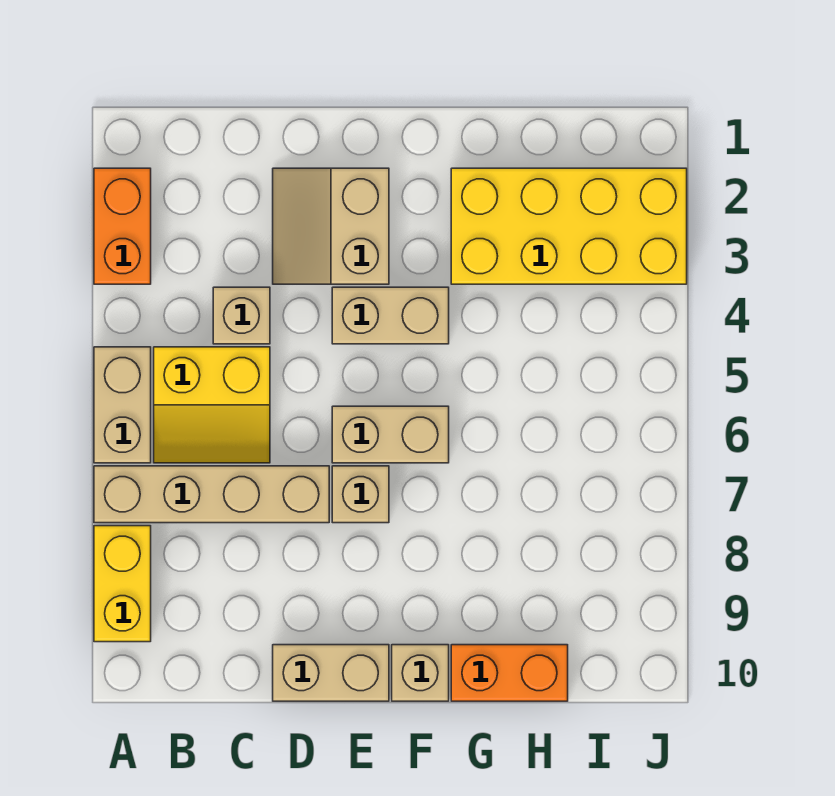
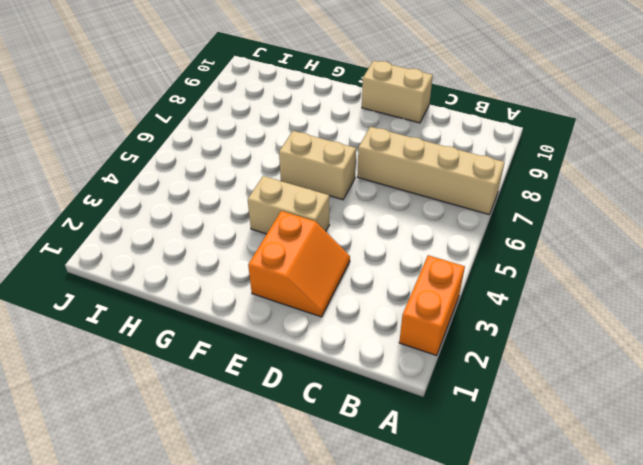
orange slope D2:E3 level 1 top E -> tan slope D2:E3 level 1 top E
none -> tan brick A5:A6 level 1
none -> yellow brick A8:A9 level 1
none -> yellow slope B5:C6 level 1 top 5

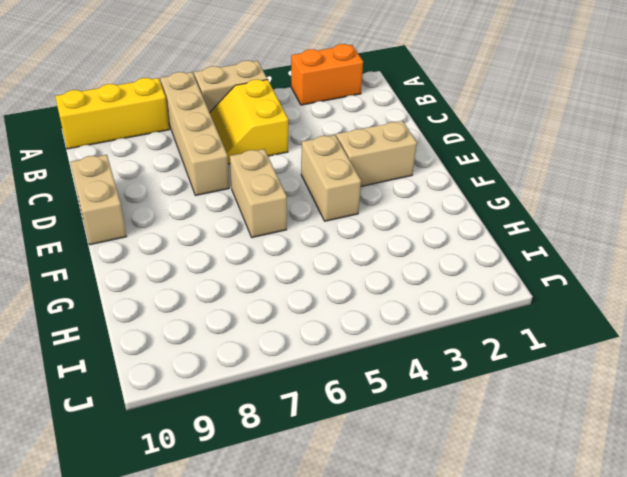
yellow brick A8:A10 level 1 -> yellow brick A8:A9 level 1
none -> tan brick C4 level 1
none -> tan brick E7 level 1
none -> tan brick F10 level 1

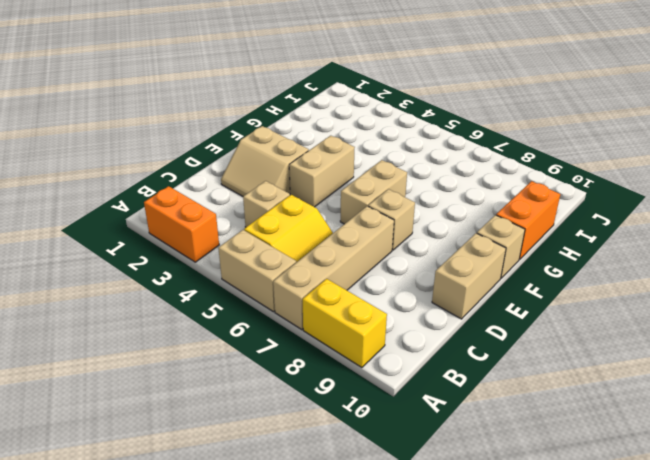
none -> yellow brick G2:J3 level 1

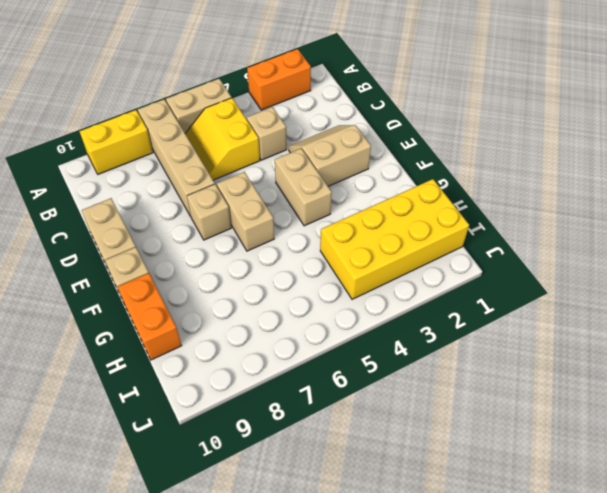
yellow brick H1:I4 level 1 -> yellow brick G2:J3 level 1

